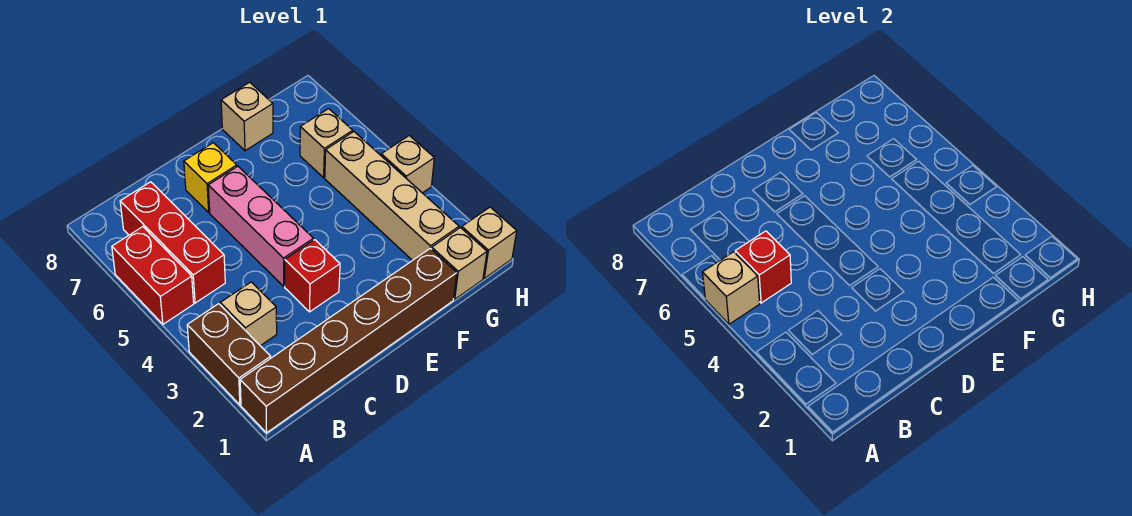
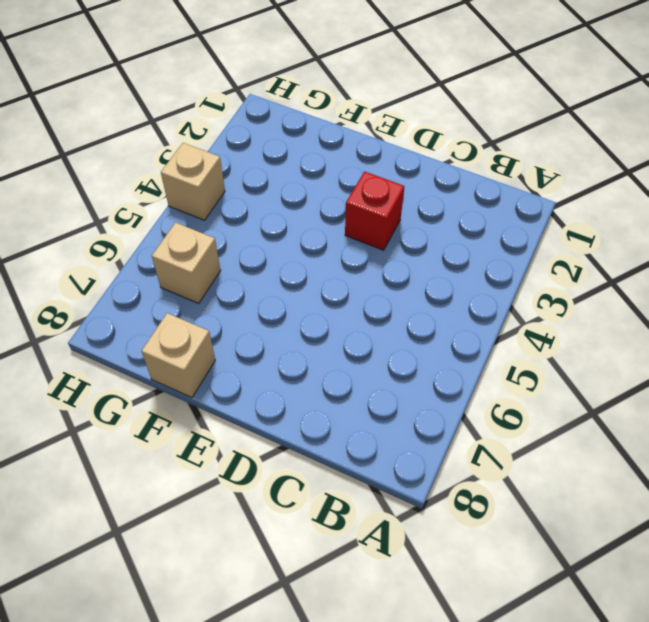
none -> brown brick A1:F1 level 1
none -> brown brick A2:A3 level 1
none -> red brick A5:A6 level 1

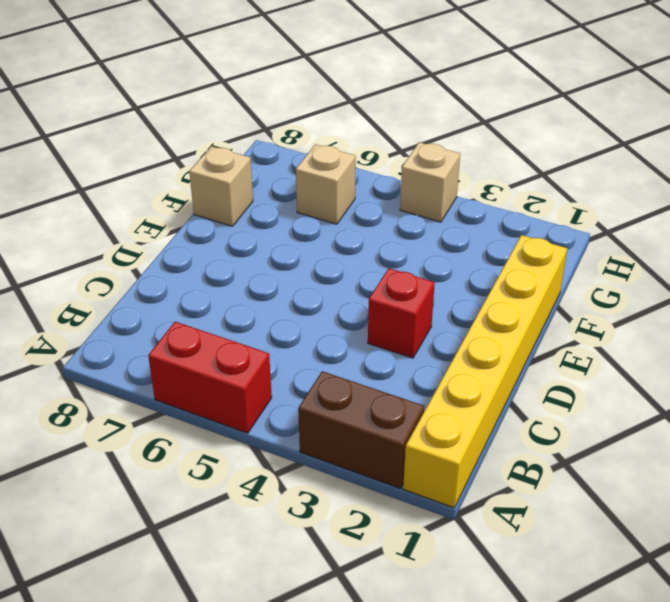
yellow brick A1:F1 level 1 -> brown brick A1:F1 level 1
none -> tan brick B3 level 1
none -> red brick B5:B7 level 1
none -> pink brick D4:D6 level 1

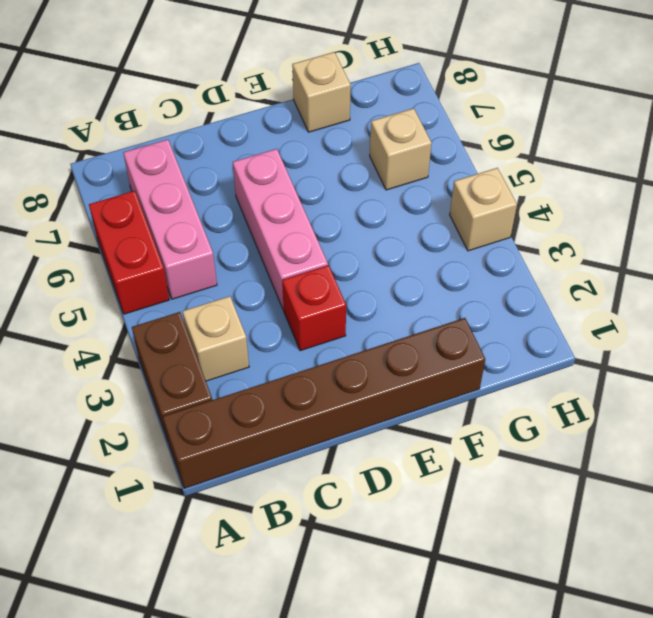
pink brick B5:B7 level 1 -> red brick B5:B7 level 1
none -> yellow brick D7 level 1
none -> tan brick G1 level 1
none -> tan brick G2:G5 level 1

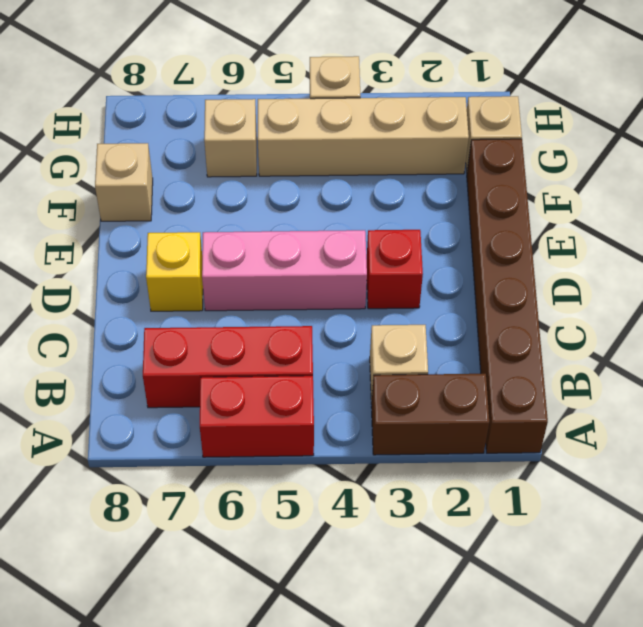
none -> tan brick H1 level 1
none -> tan brick A5 level 2
none -> red brick B5 level 2

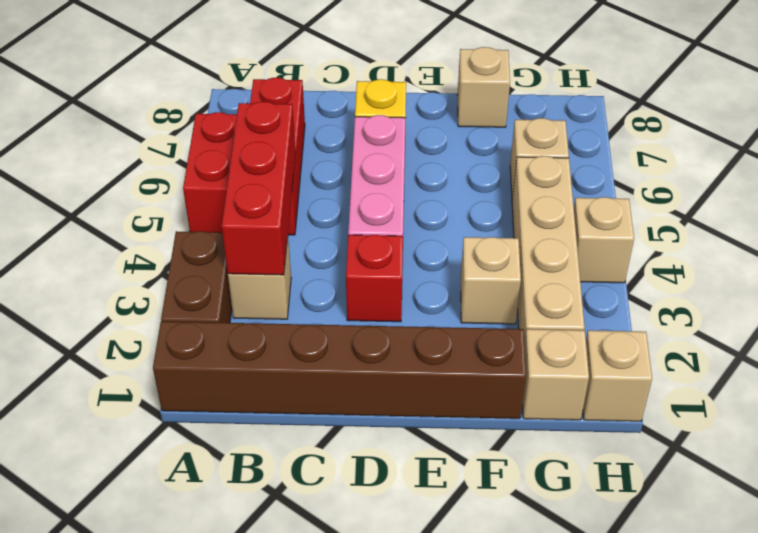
red brick B3:B5 level 2 -> red brick B5 level 2
tan brick F3 level 1 -> tan brick A5 level 2

